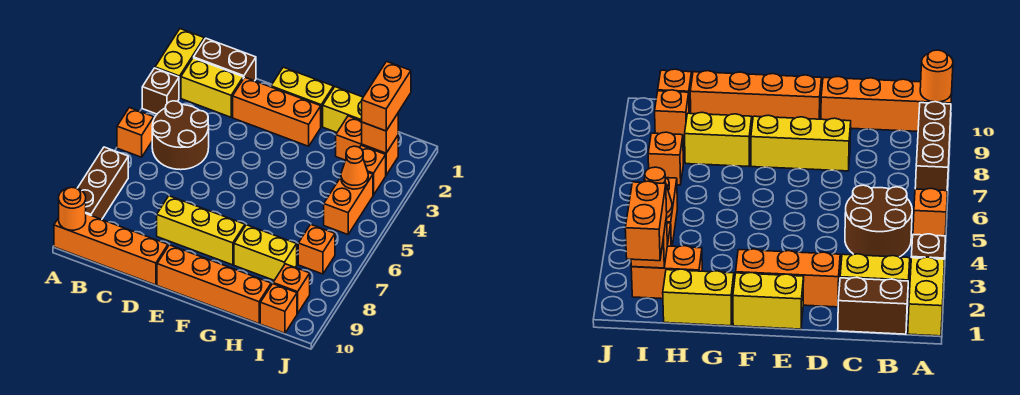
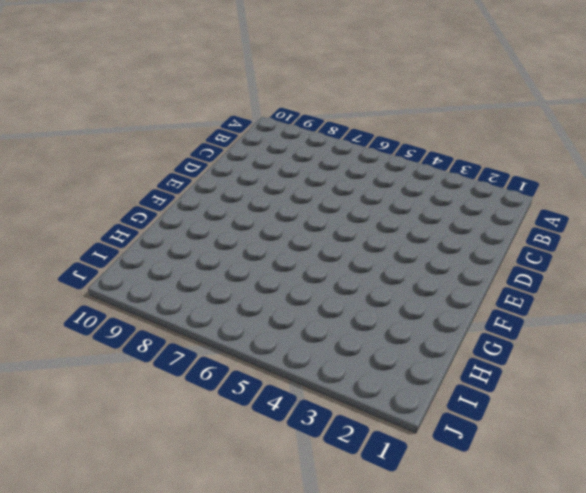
none -> yellow brick A1:A2 level 1
none -> brown brick A3 level 1
none -> orange brick A5 level 1

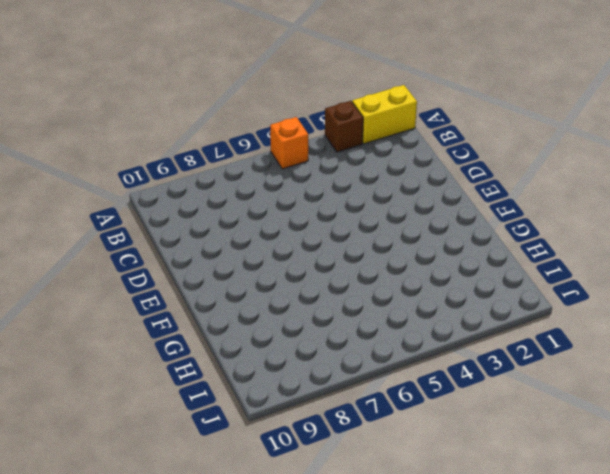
none -> brown brick A7:A9 level 1
none -> orange brick A10:D10 level 1
none -> brown brick B1:C1 level 1

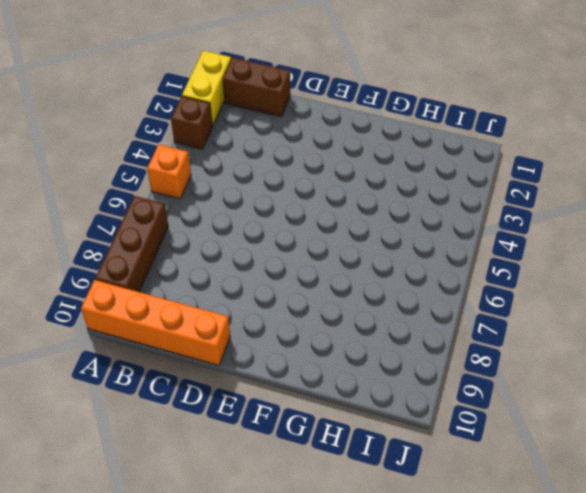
none -> yellow brick B2:C2 level 1
none -> brown round brick B4:C5 level 1
none -> orange brick D2:F2 level 1

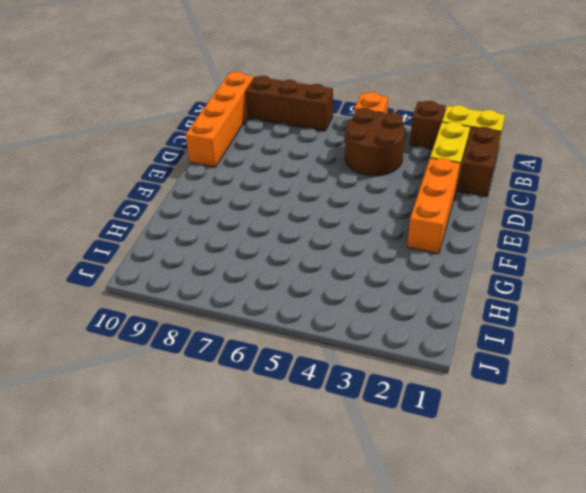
none -> yellow brick D8:F8 level 1
none -> yellow brick E1:F1 level 1
none -> orange brick E10:H10 level 1

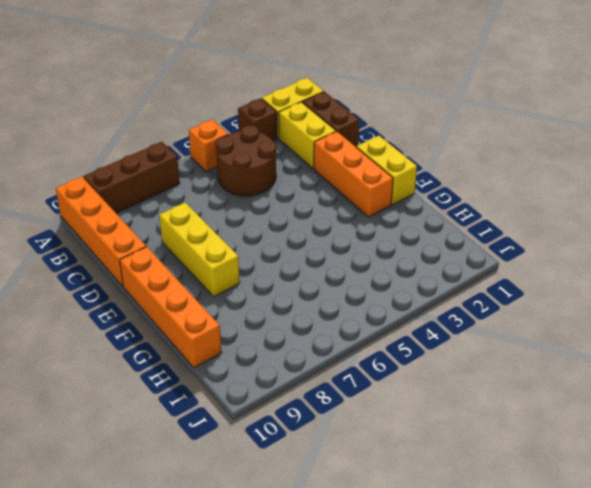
none -> yellow brick G1:H1 level 1
none -> yellow brick G8:H8 level 1
none -> orange brick H2:I2 level 1

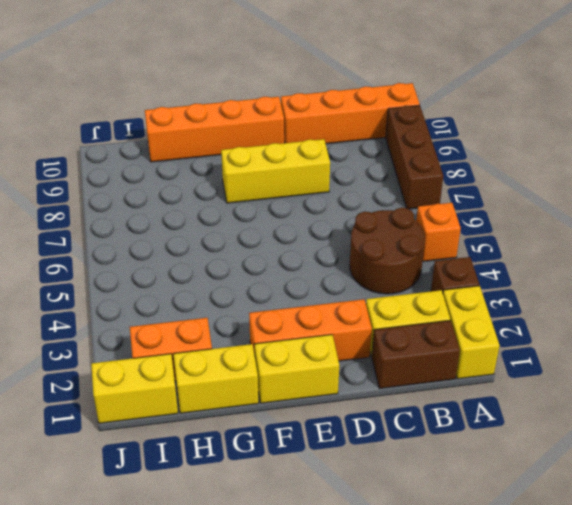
yellow brick I1:J1 level 1 -> yellow brick G8:H8 level 1
none -> orange brick I3 level 1
none -> orange brick I4:I5 level 1
none -> orange brick I7 level 1

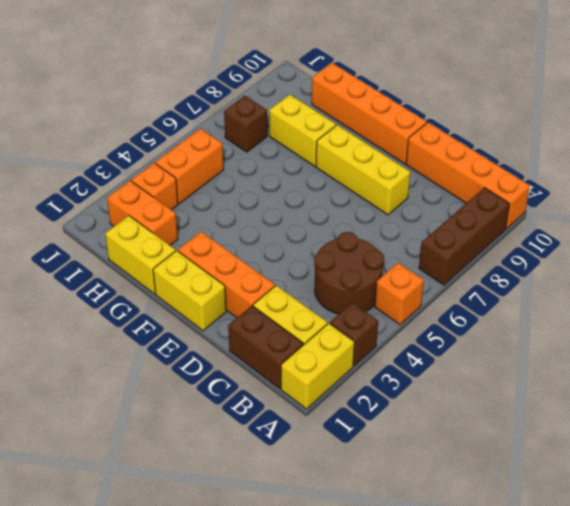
brown brick I7 level 1 -> orange brick I7 level 1
none -> orange brick I9 level 1
none -> orange brick I10 level 1
none -> orange round brick A10 level 2

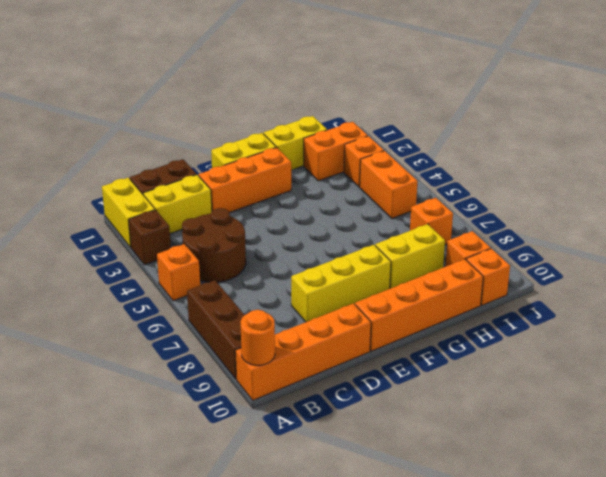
none -> orange brick I2 level 2
none -> orange cone I4 level 2
none -> orange brick I1:I2 level 3

